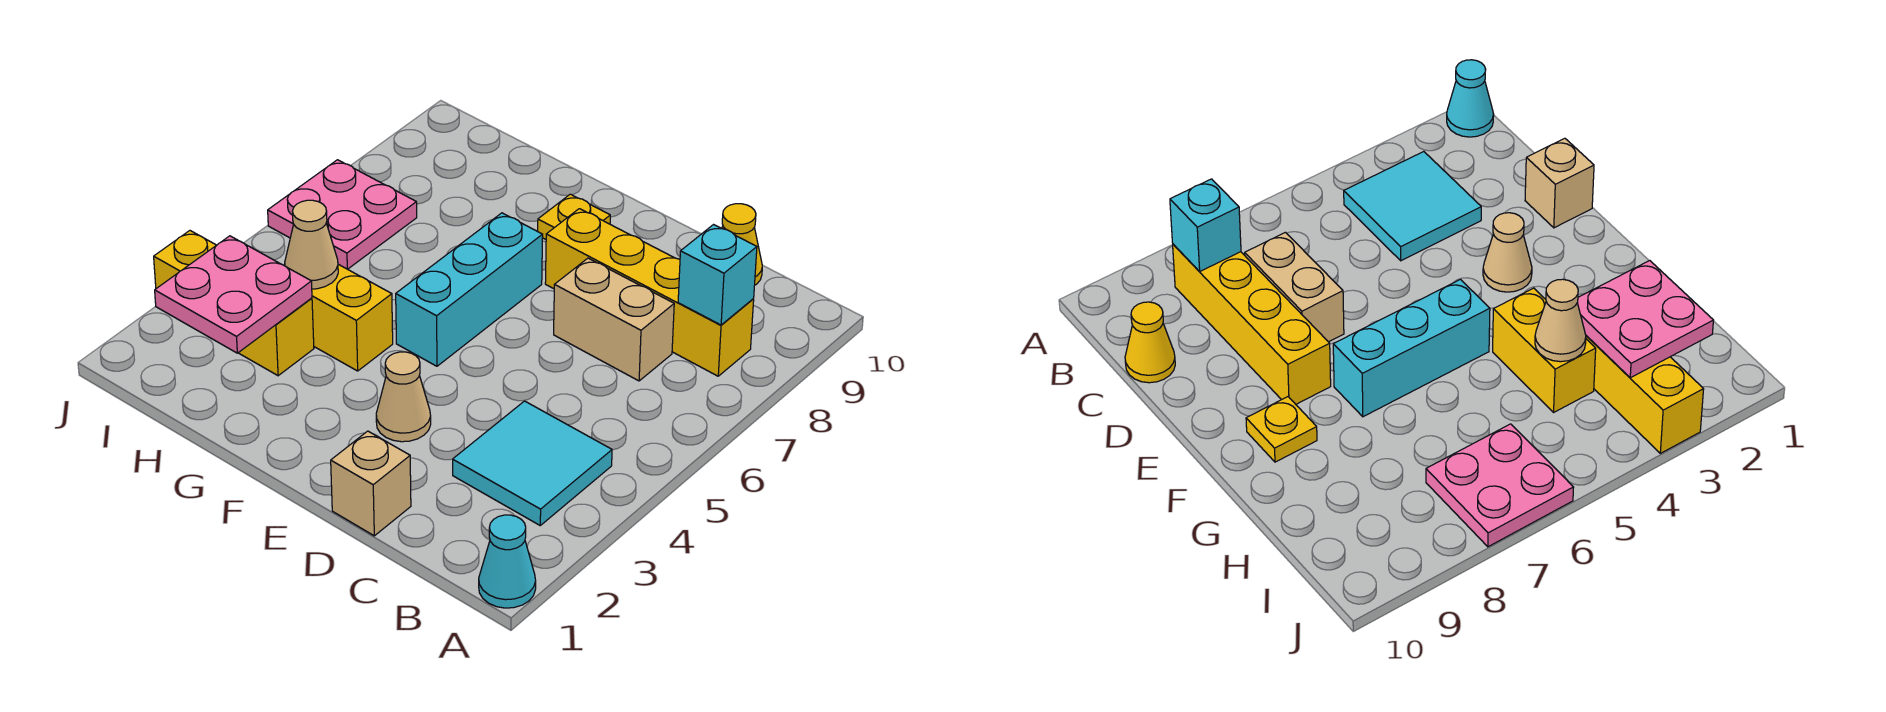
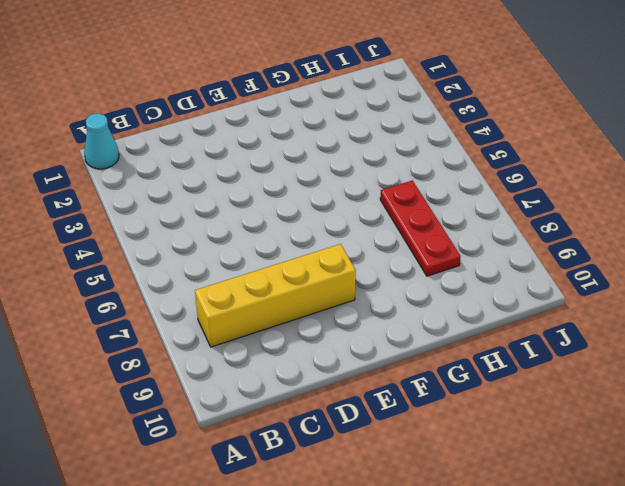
red plate H6:H8 level 1 -> none
none -> cyan tile B3:C4 level 1
none -> tan brick C7:D7 level 1
none -> yellow cone C10 level 1

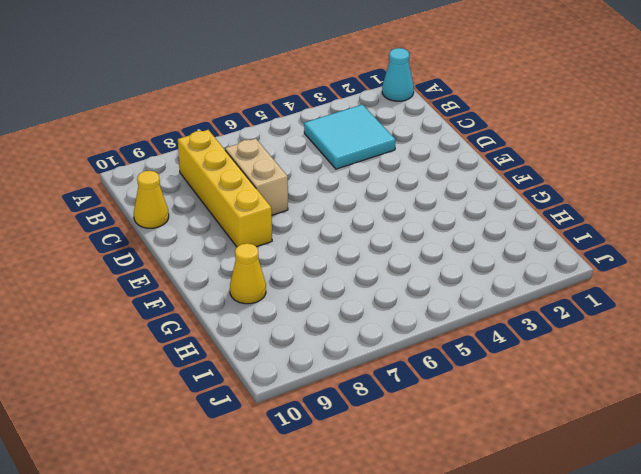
yellow cone G9 level 1 -> none
none -> tan brick D1 level 1
none -> tan cone E3 level 1
none -> cyan brick F5:F7 level 1

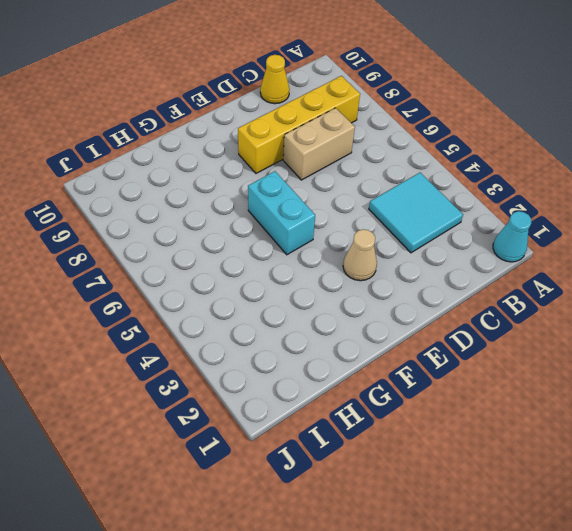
cyan brick F5:F6 level 1 -> cyan brick F5:F7 level 1
none -> tan brick D1 level 1
none -> yellow plate F9 level 1
none -> yellow brick G4:H4 level 1

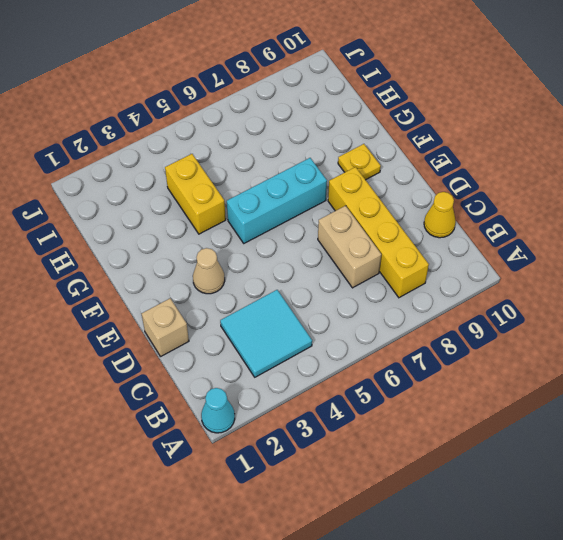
none -> yellow brick H3:J3 level 1
none -> pink plate I6:J7 level 1
none -> cyan brick B8 level 2

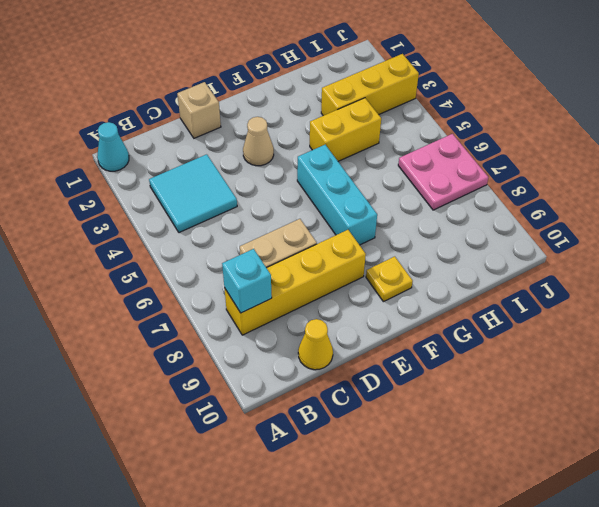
none -> pink plate H2:I3 level 2
none -> tan cone H4 level 2

